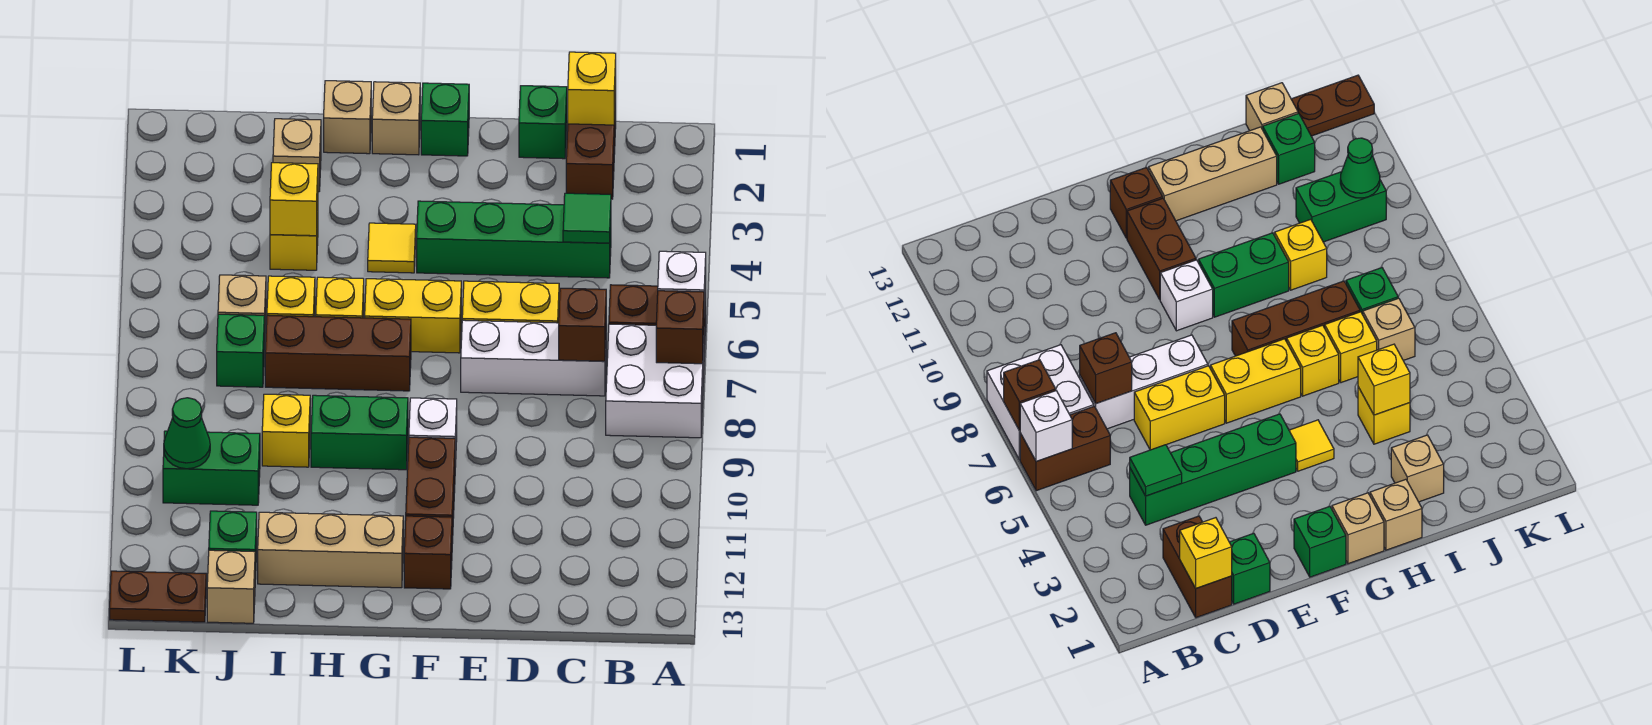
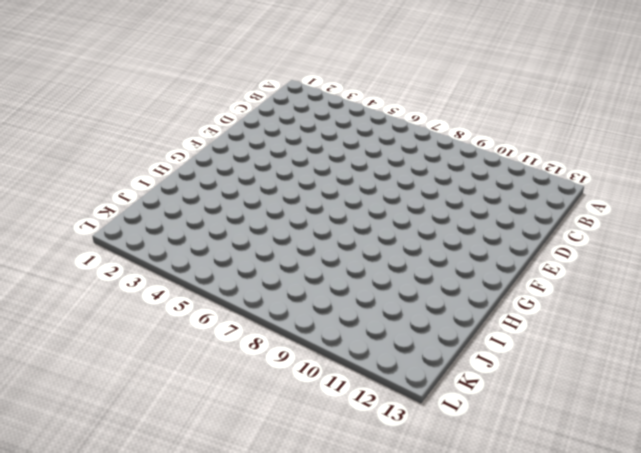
none -> brown brick A6:B6 level 1
none -> white brick A7:B8 level 1
none -> brown brick C1:C2 level 1
none -> green brick C4:F4 level 1

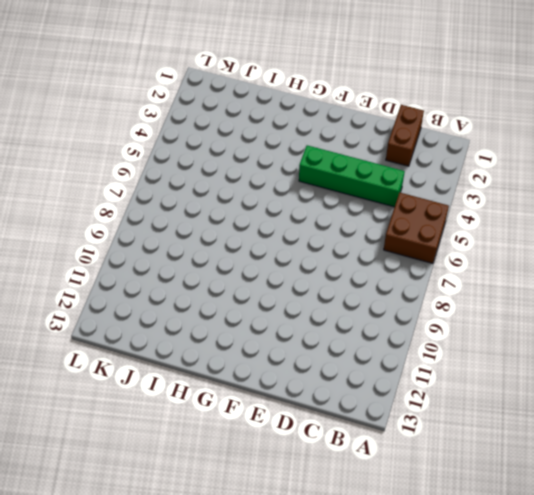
brown brick A5:B6 level 1 -> brown brick A6:B6 level 1
none -> white brick A7:B8 level 1
none -> white brick C7:E7 level 1
none -> green brick D1 level 1
none -> yellow brick D6:E6 level 1

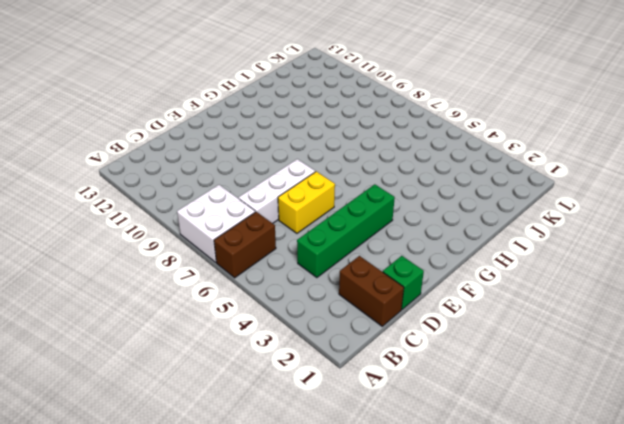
none -> green brick F1 level 1
none -> yellow brick F6:G6 level 1
none -> white brick F9 level 1
none -> brown brick F10:F11 level 1

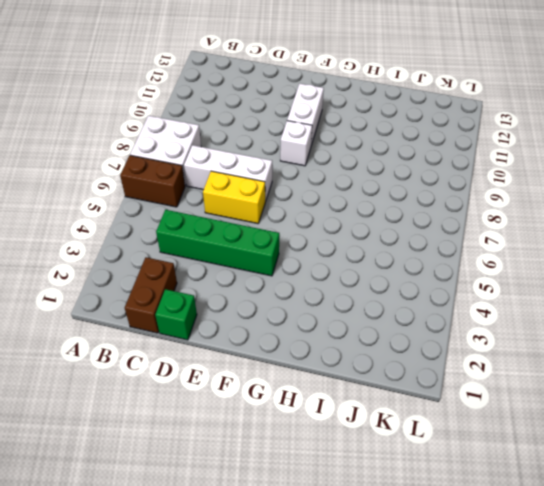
white brick F10:F11 level 1 -> brown brick F10:F11 level 1
none -> green brick F1 level 1
none -> yellow brick F6:G6 level 1
none -> brown brick F12 level 1
none -> tan brick G1 level 1

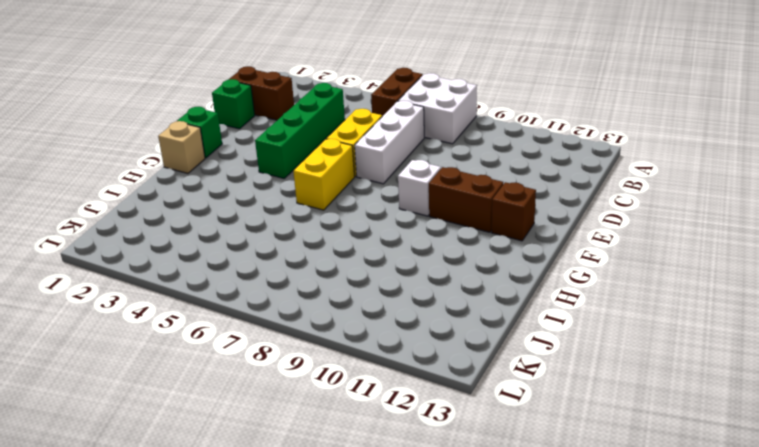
none -> yellow tile G4 level 1
none -> brown brick G7:I7 level 1
none -> green brick G9:H9 level 1
none -> tan brick G12:I12 level 1

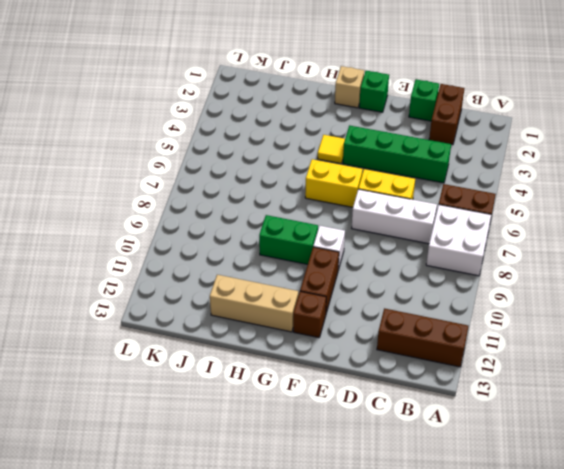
brown brick A12:C12 level 1 -> brown brick G7:I7 level 1
none -> tan brick H1 level 1
none -> yellow brick H6 level 1
none -> tan brick I2 level 1
none -> yellow brick I4 level 1

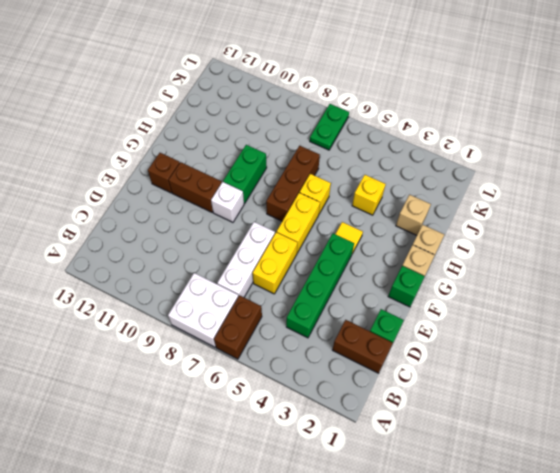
green plate K7:L7 level 1 -> none
none -> tan brick G12:I12 level 1
none -> yellow brick I6 level 1
none -> yellow brick I9 level 1
none -> tan brick J6 level 1

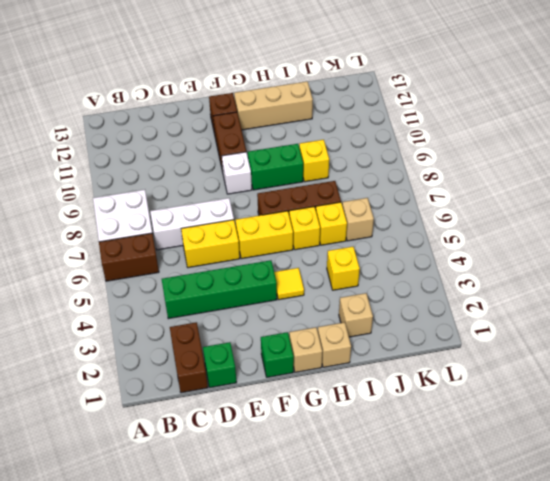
none -> green brick J7 level 1
none -> green brick J10:K10 level 1
none -> green brick J12 level 1
none -> tan brick J13 level 1

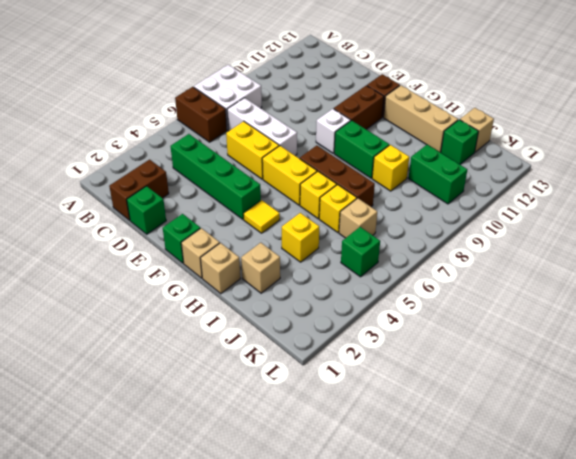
green brick K5 level 1 -> green brick J7 level 1
none -> brown plate K13:L13 level 1
none -> white brick A6 level 2
none -> brown brick A7 level 2
none -> yellow brick C1 level 2

